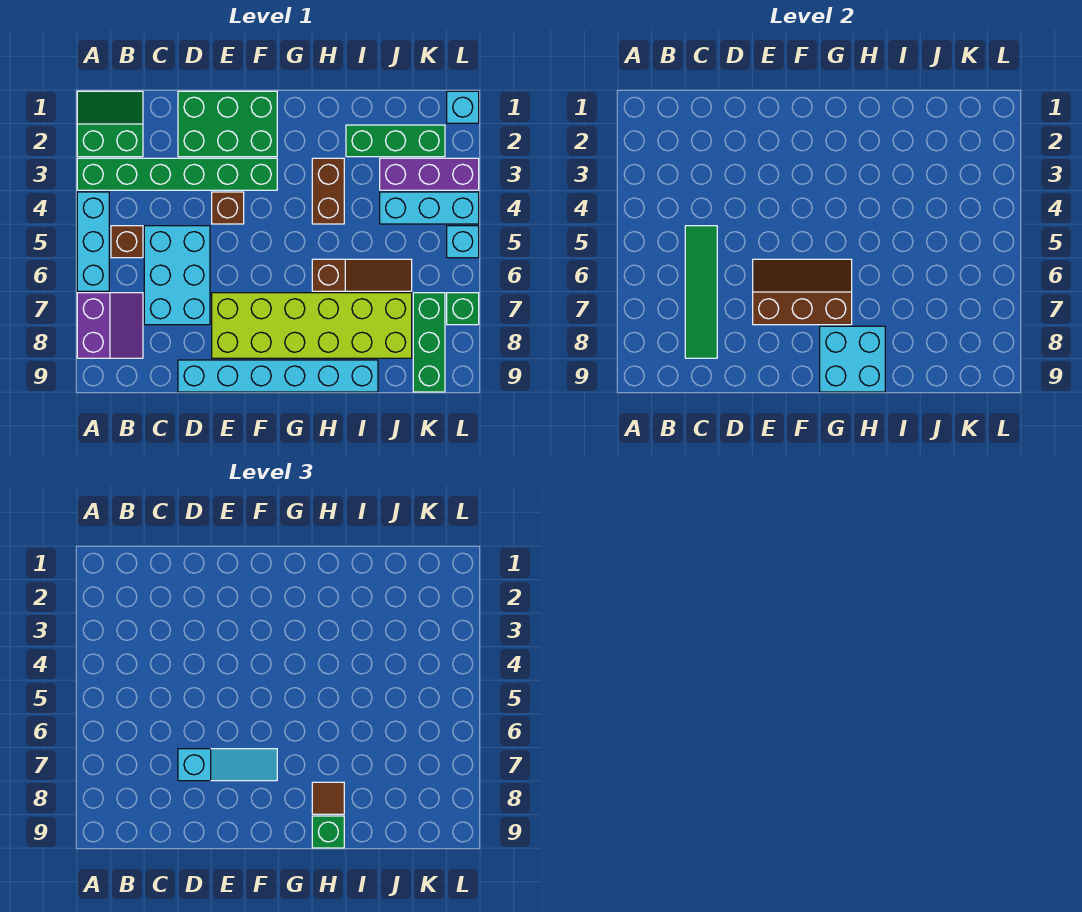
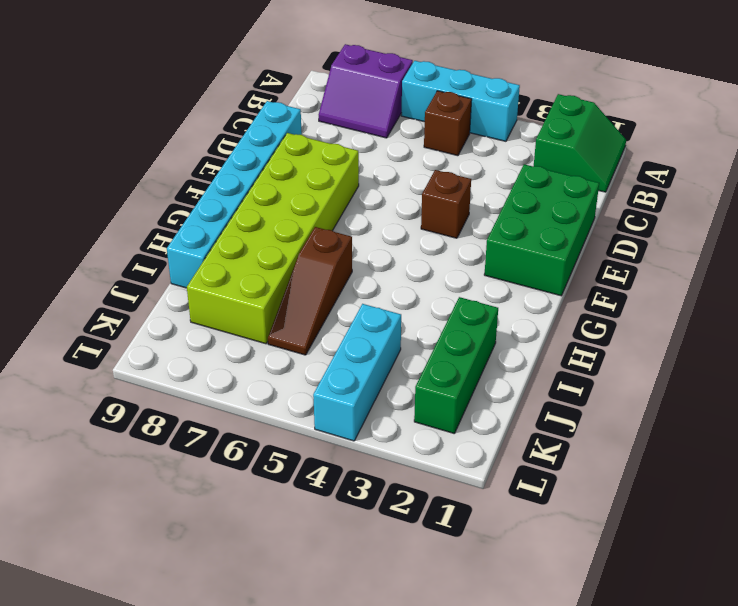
none -> green brick A3:F3 level 1
none -> cyan brick C5:D7 level 1
none -> brown brick H3:H4 level 1

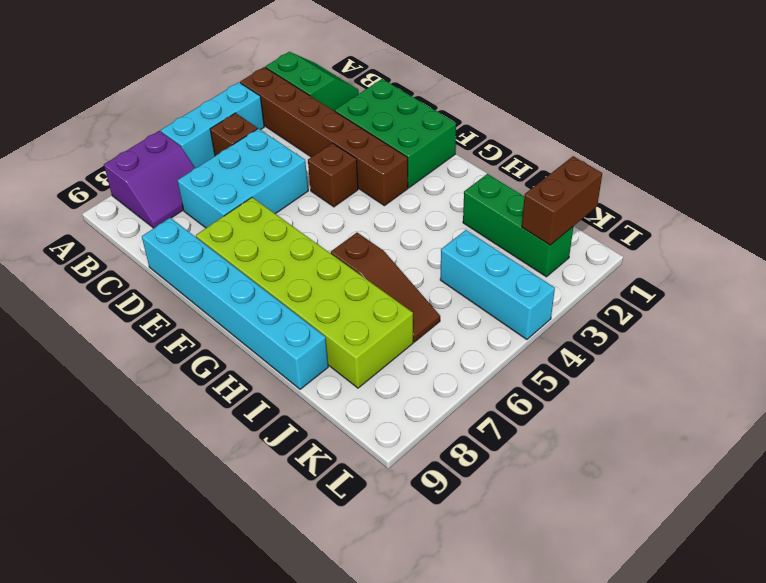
brown brick A3:F3 level 1 -> green brick A3:F3 level 1
brown brick K1:K2 level 2 -> brown brick H3:H4 level 1
none -> purple brick J3:L3 level 1
none -> green brick K7:K9 level 1
none -> cyan brick L1 level 1

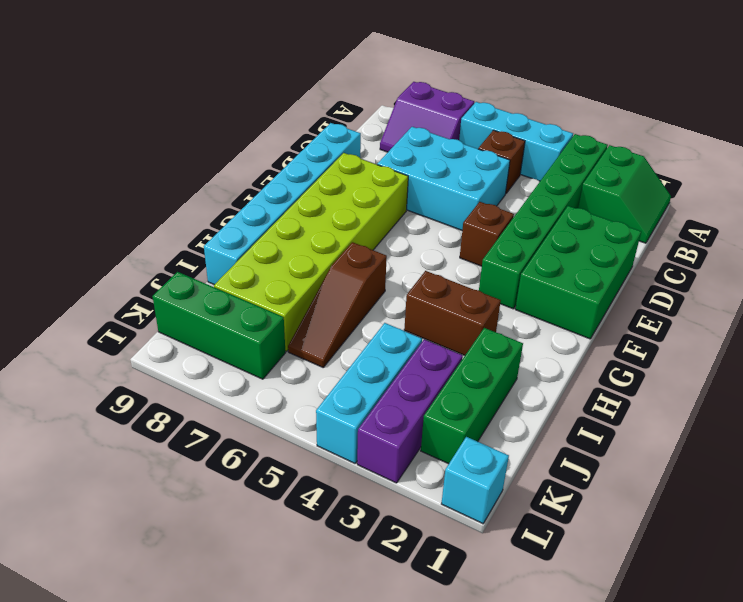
none -> cyan brick L5 level 1
none -> green brick L7 level 1
none -> green tile C5:C8 level 2

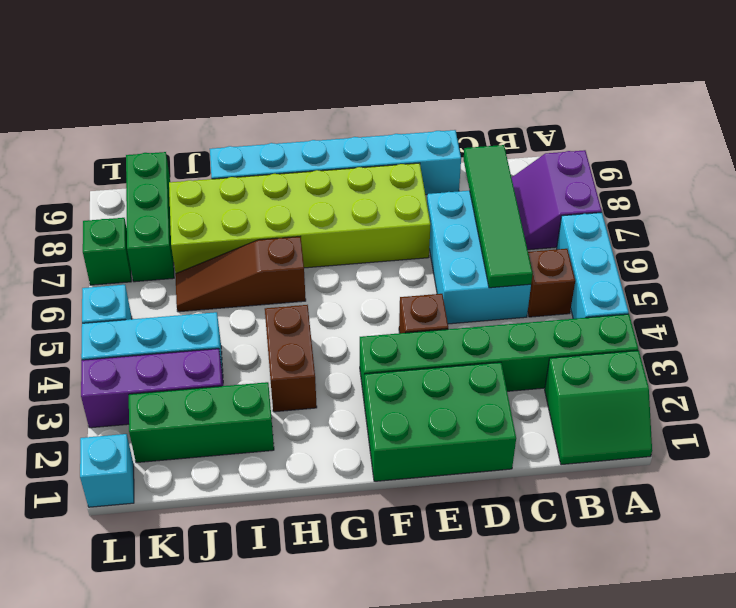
none -> brown slope E6:G7 level 2 top 7
none -> cyan brick G8:H9 level 2
none -> cyan slope D7:F7 level 3 top D

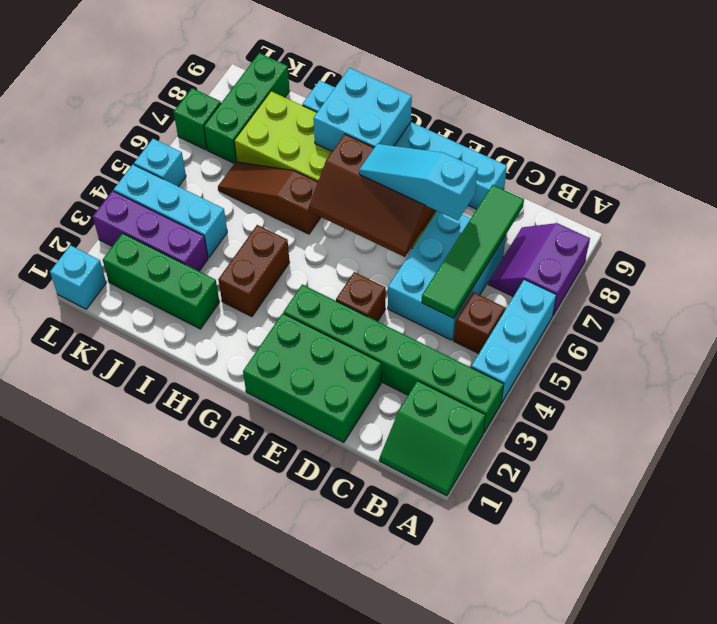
none -> brown tile H8 level 3
none -> green brick H9 level 3

